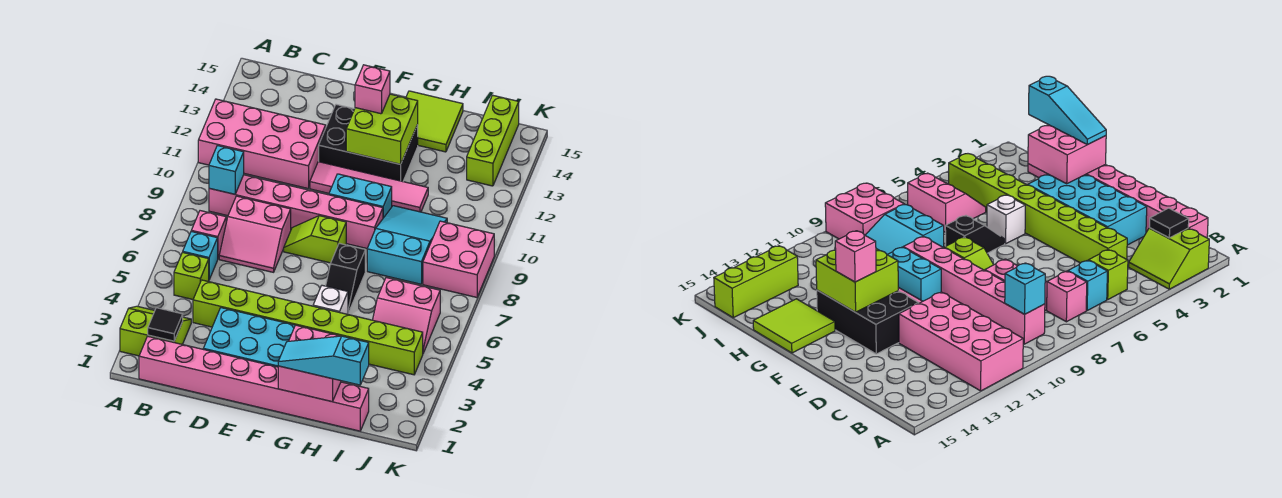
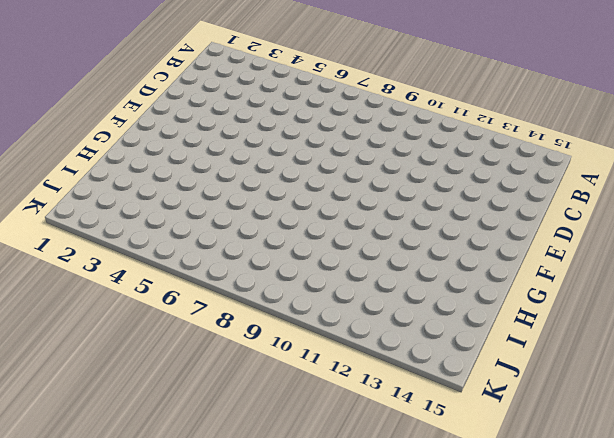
none -> lime slope A2:B3 level 1 top 2
none -> pink brick A11:D12 level 1
none -> pink brick B1:I1 level 1

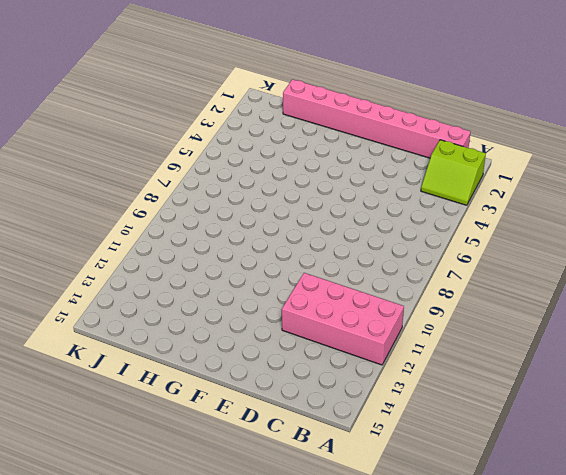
none -> lime brick B5 level 1
none -> cyan brick B6 level 1
none -> pink brick B7 level 1

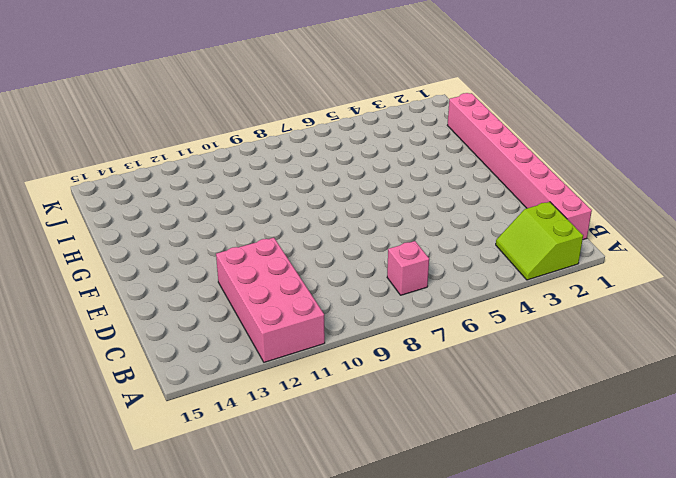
none -> lime brick B5 level 1
none -> cyan brick B6 level 1
none -> pink brick B9:G9 level 1

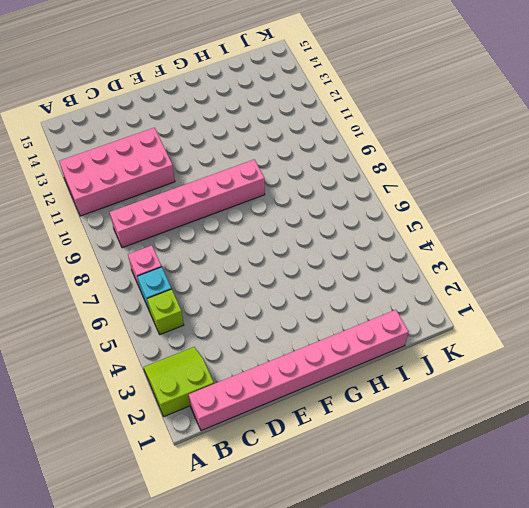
none -> lime brick C4:J4 level 1
none -> pink slope C7:D8 level 1 top 8
none -> cyan brick D2:G3 level 1

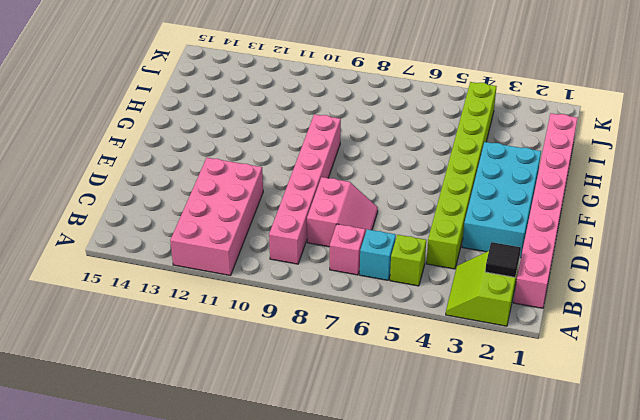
none -> lime slope E8:F8 level 1 top F
none -> pink tile E11:H11 level 1
none -> black brick E12:G13 level 1

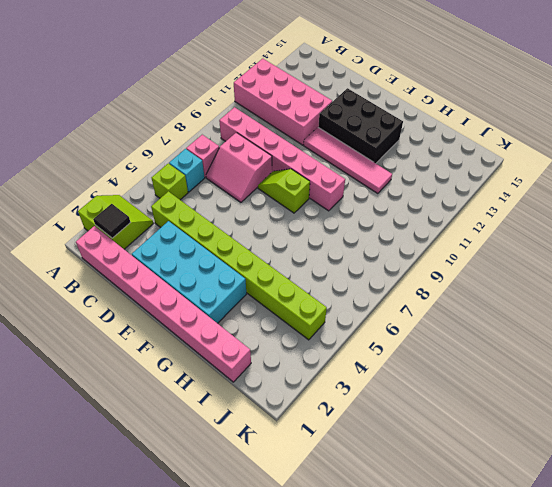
none -> cyan brick F10:G10 level 1
none -> white brick G5 level 1
none -> black slope G6:G7 level 1 top 7

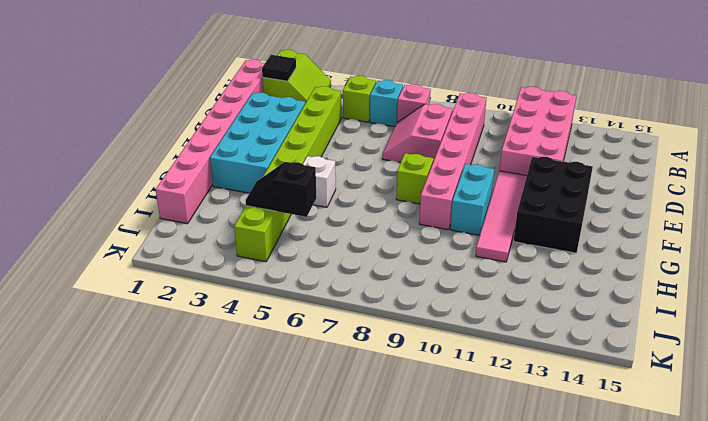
black slope I4:I5 level 2 top 5 -> black slope G6:G7 level 1 top 7
none -> lime tile G14:H15 level 1
none -> cyan slope H8:I10 level 1 top 8
none -> pink slope I5:J6 level 1 top 6

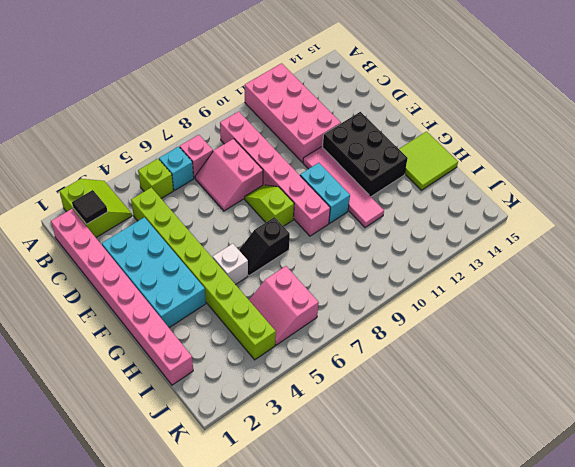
none -> cyan slope H8:I10 level 1 top 8
none -> pink brick J8:K9 level 1
none -> lime brick J13:J15 level 1

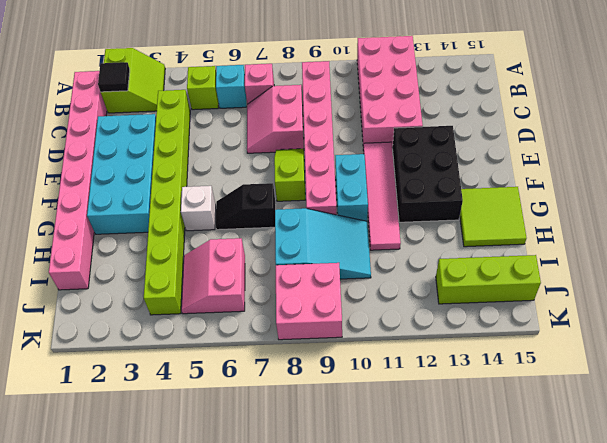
none -> cyan brick B9 level 2
none -> lime brick F12:G13 level 2
none -> pink brick G1:H2 level 2

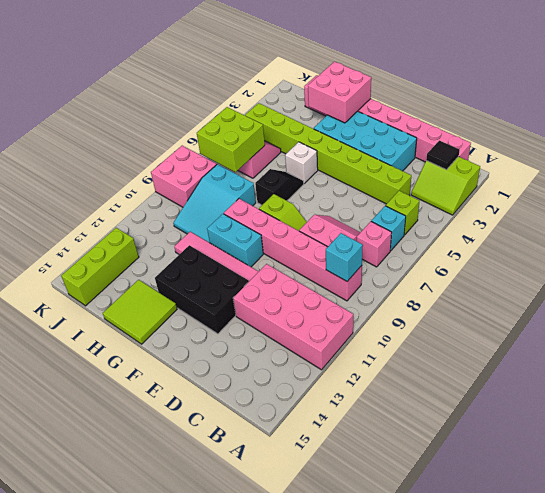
lime brick I6:J7 level 2 -> lime brick F12:G13 level 2
none -> pink brick F13 level 3
none -> cyan slope G1:I1 level 3 top I

